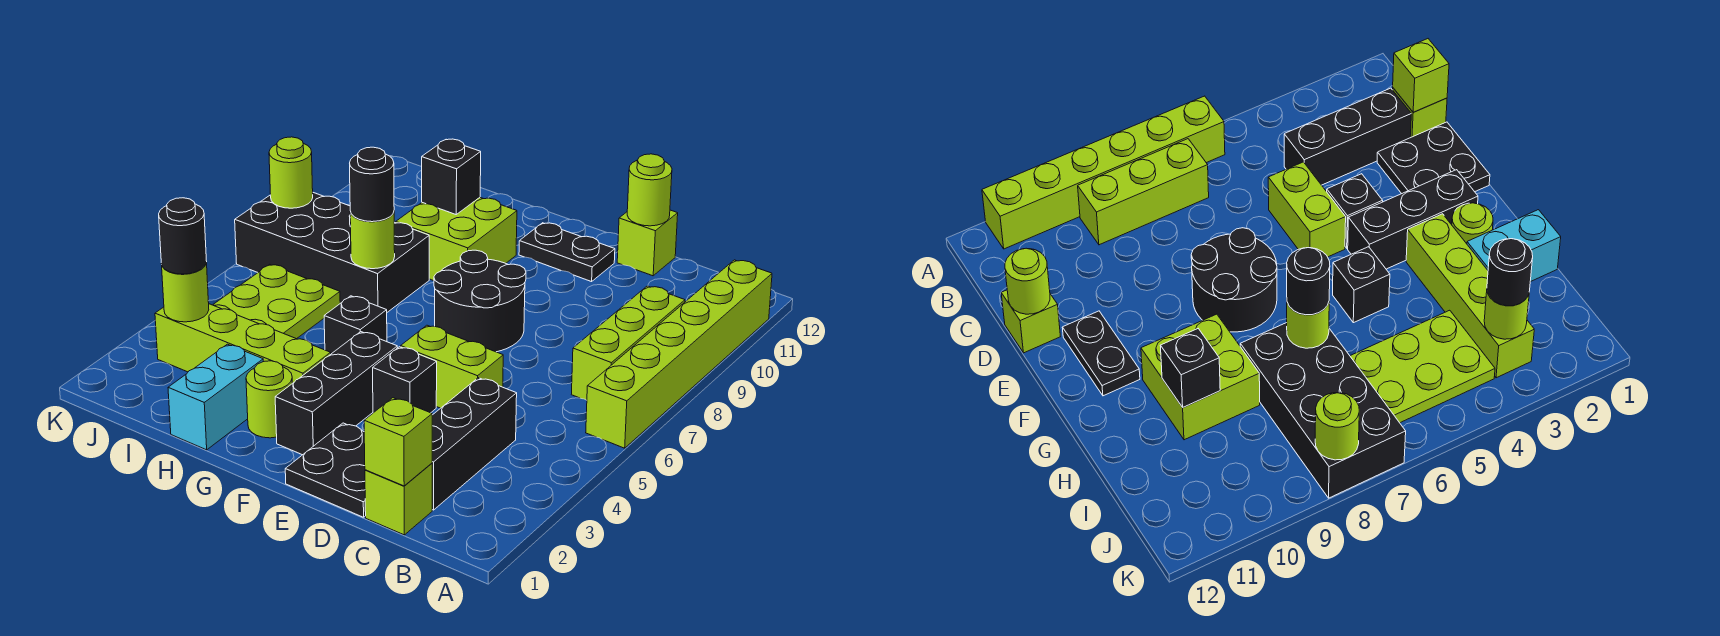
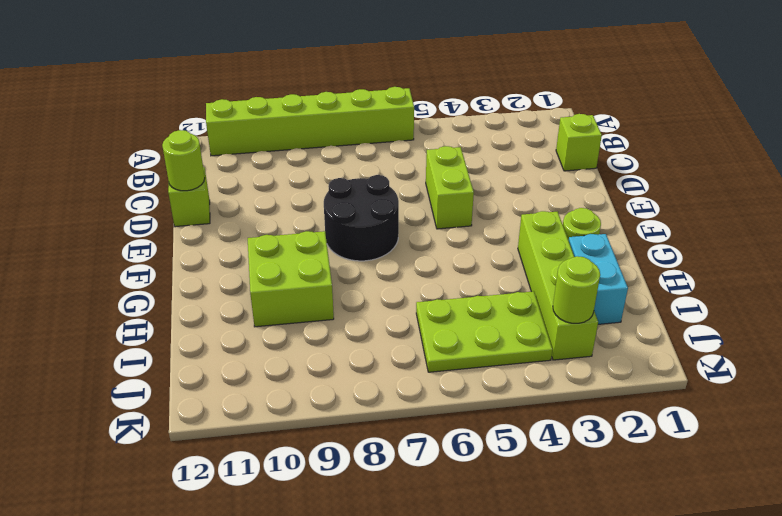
cyan brick H2:I2 level 1 -> cyan brick H1:H2 level 1
none -> lime brick B7:B9 level 1
none -> black brick C2:C4 level 1
none -> black plate D1:E2 level 1

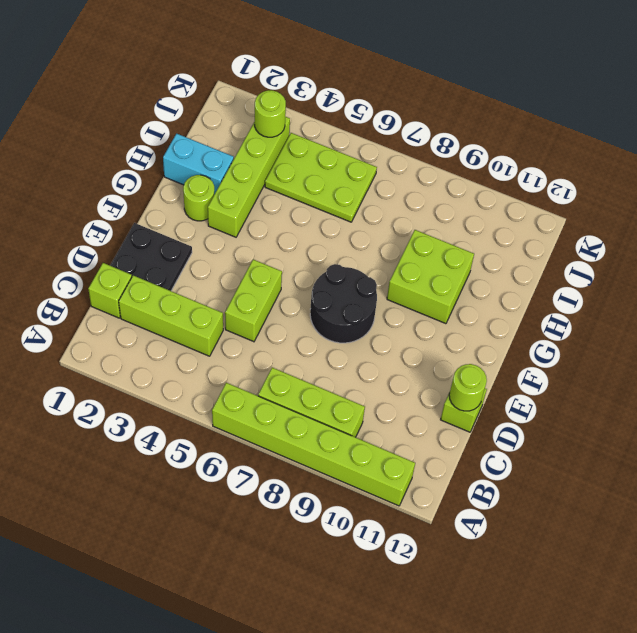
lime brick C2:C4 level 1 -> black brick C2:C4 level 1
none -> black brick E4 level 1
none -> black plate E11:F11 level 1
none -> black brick F2:F4 level 1

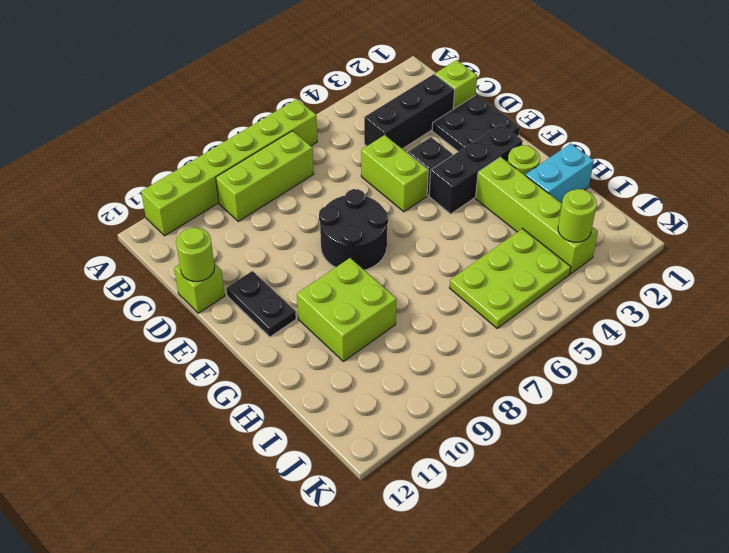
none -> black brick G5 level 1
none -> black brick H7:K8 level 1
none -> lime brick C1 level 2

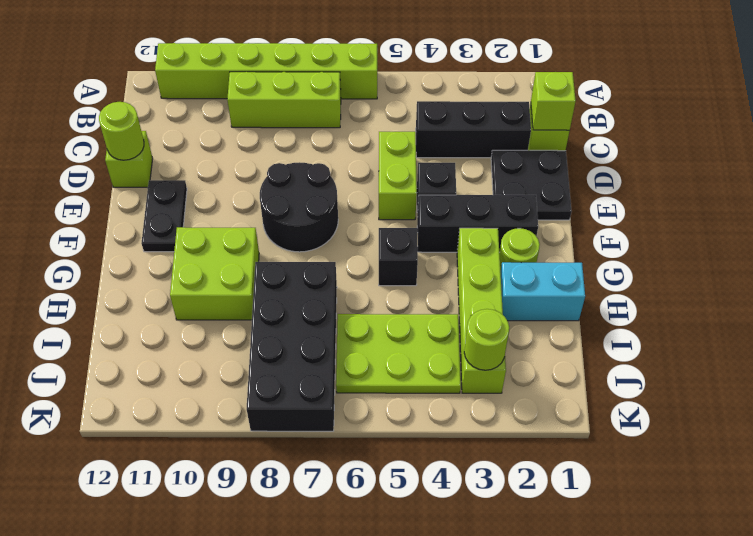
none -> lime round brick H7 level 2
none -> black brick H10 level 2
none -> lime round brick K8 level 2

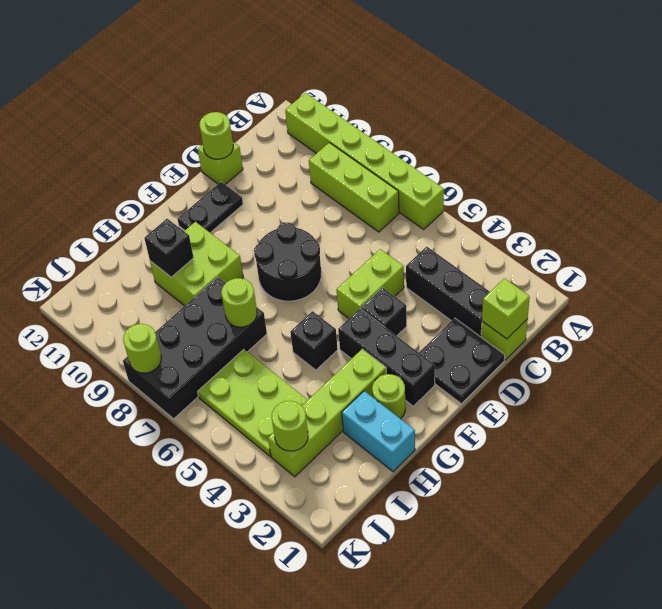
none -> black round brick H7 level 3
none -> black round brick J3 level 3

